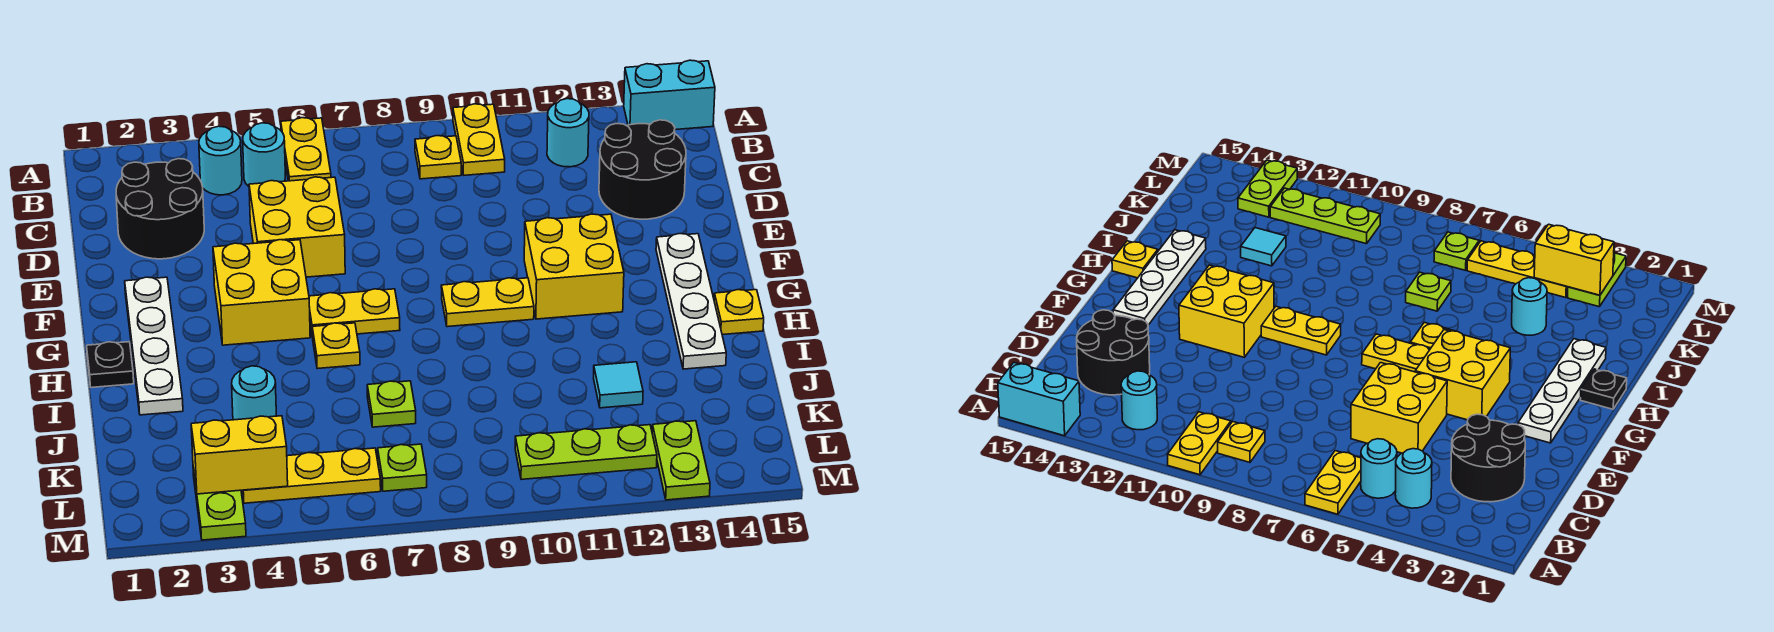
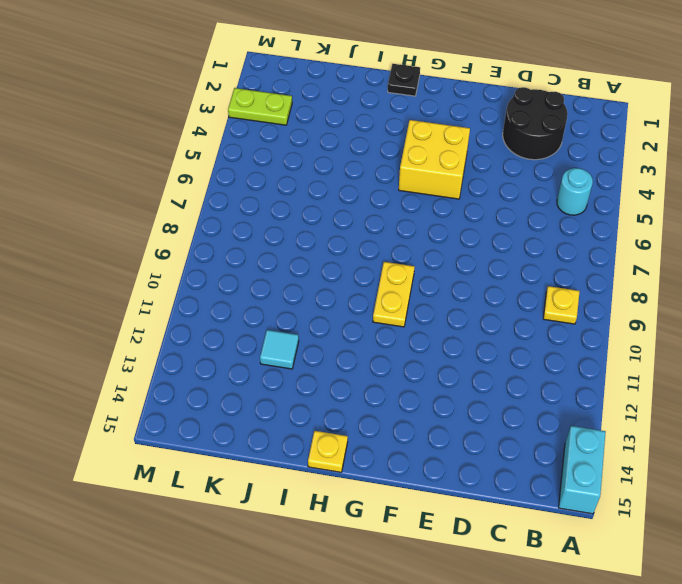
none -> yellow plate A6:B6 level 1
none -> yellow plate A10:B10 level 1
none -> cyan round brick B4 level 1

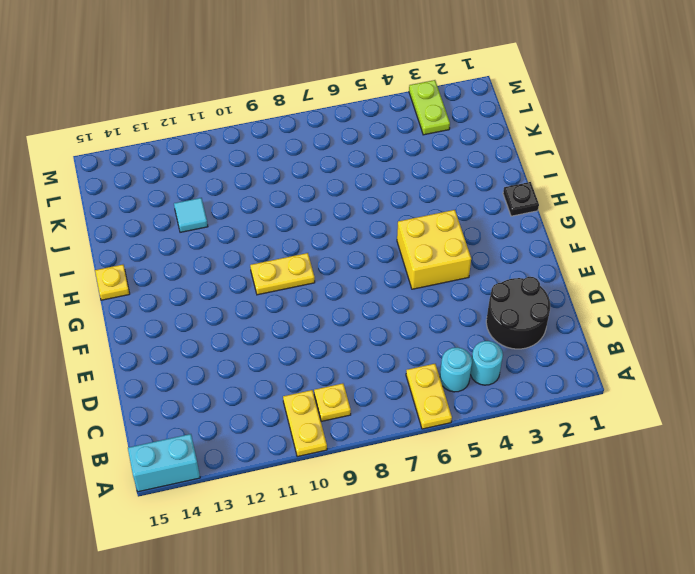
none -> cyan round brick B12 level 1
none -> black round brick C13:D14 level 1
none -> yellow brick D5:E6 level 1

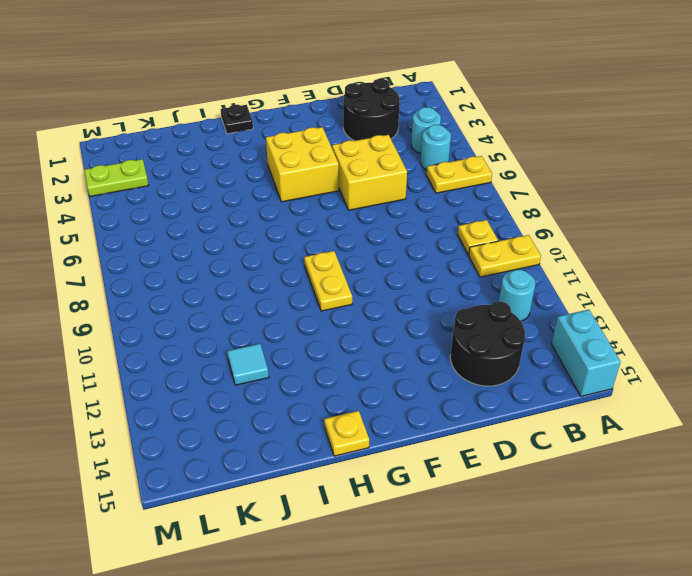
none -> white plate F2:I2 level 1
none -> yellow brick F11:G12 level 1
none -> white plate F14:I14 level 1

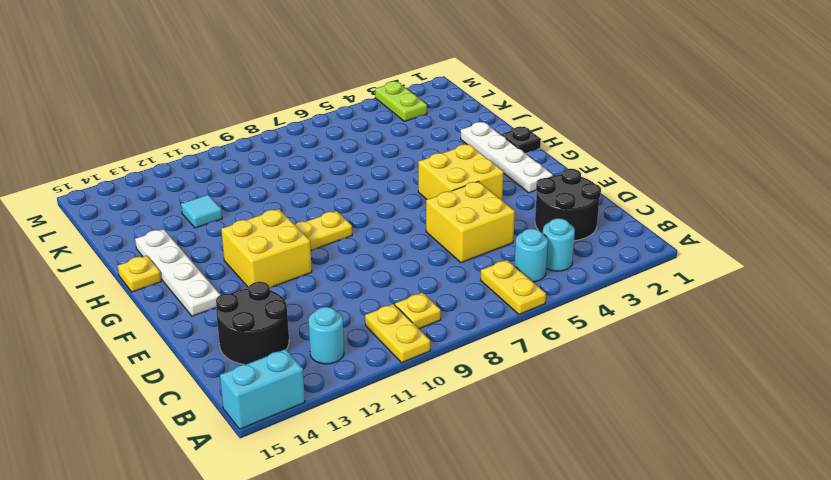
none -> yellow plate G6:G7 level 1
none -> yellow plate H6 level 1
none -> cyan round brick J4 level 1

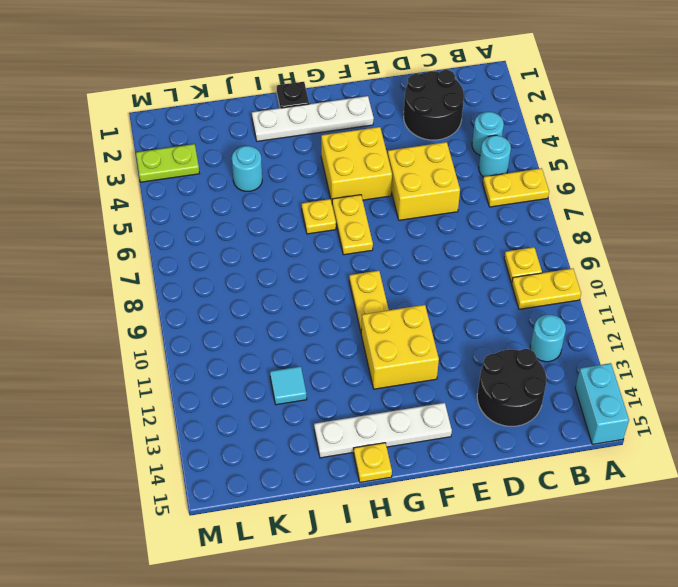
none -> lime plate J7 level 1
none -> yellow plate L4:L6 level 1
none -> lime plate L7 level 1

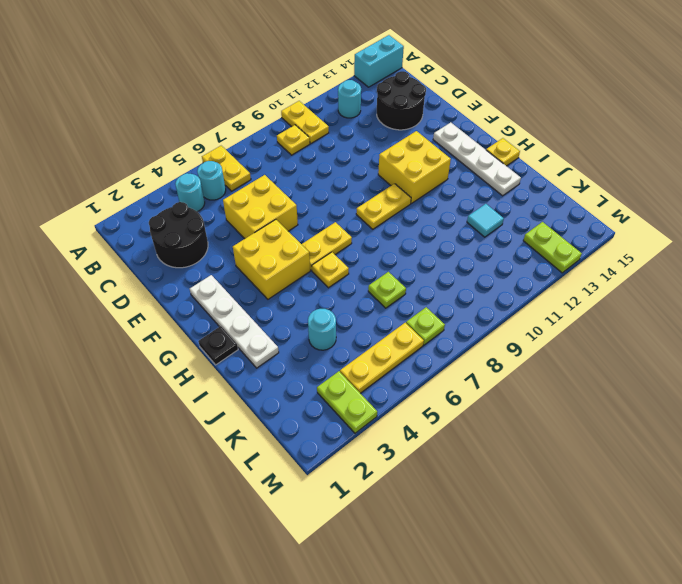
none -> lime plate L10:L12 level 1
none -> yellow brick L3:L4 level 2

